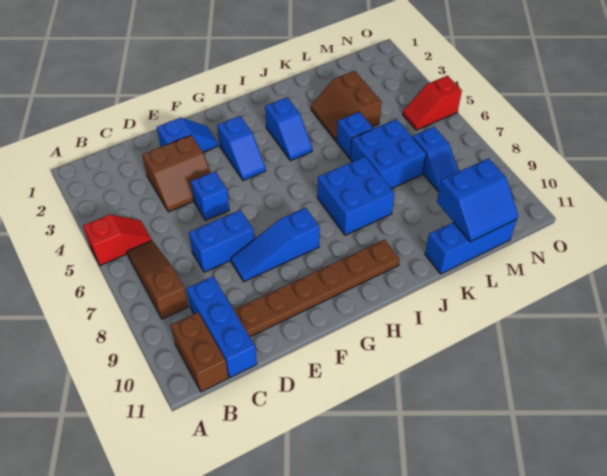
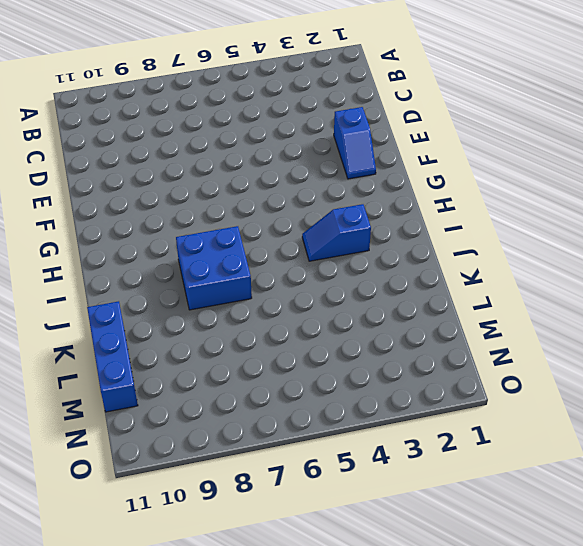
none -> red slope A5:B5 level 1 top A
none -> brown slope B6:B8 level 1 top 8
none -> brown brick B10:B11 level 1

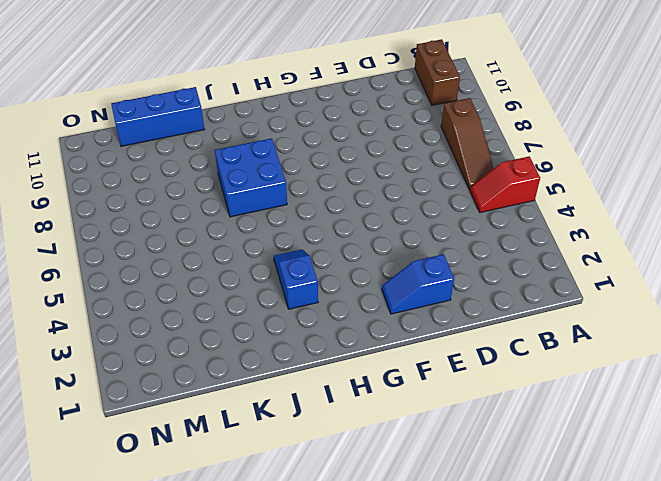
none -> blue brick C9:C11 level 1
none -> brown slope D3:E4 level 1 top 3
none -> blue brick D7:E7 level 1

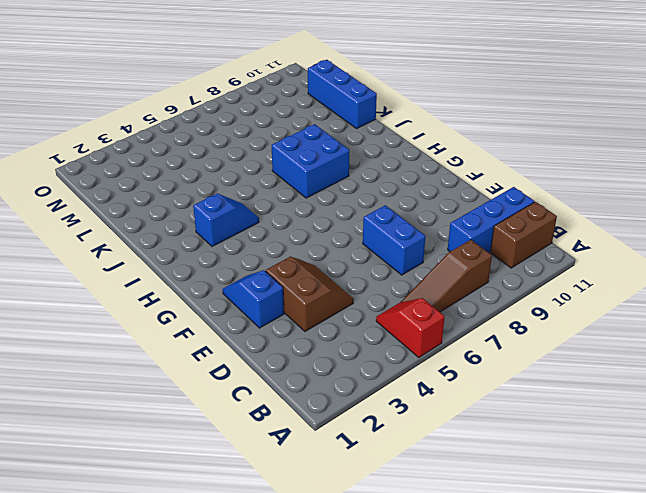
none -> brown plate D10:I10 level 1
none -> blue brick E5 level 1
none -> blue slope E8:G8 level 1 top G

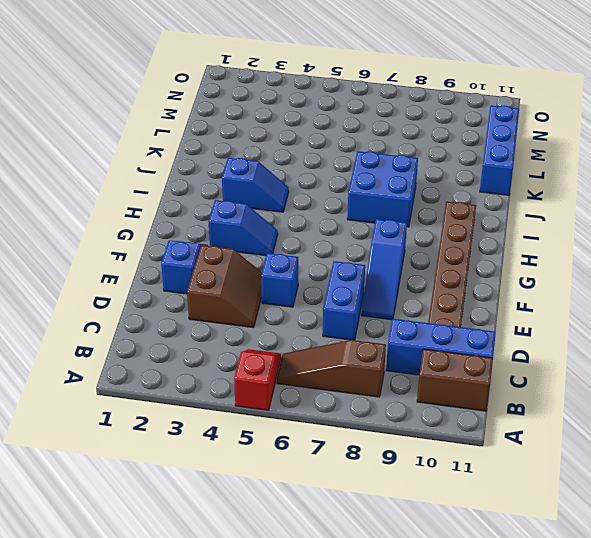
none -> brown slope K3:L4 level 1 top L
none -> blue brick K5 level 1
none -> blue brick K6:L7 level 1

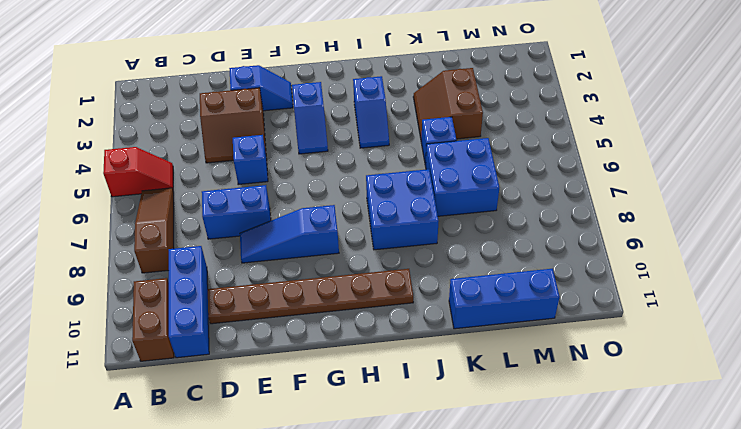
none -> blue slope M7:M8 level 1 top 7
none -> red slope N5:O5 level 1 top O
none -> blue slope L10:M11 level 2 top 10

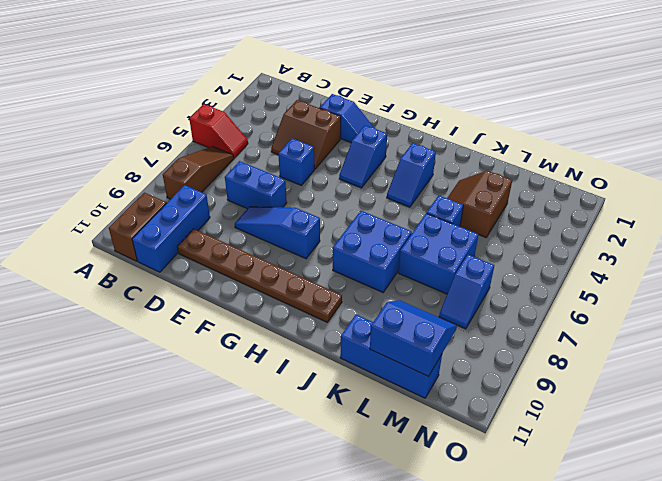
blue slope L10:M11 level 2 top 11 -> blue slope L10:M11 level 2 top 10
none -> red slope N5:O5 level 1 top O

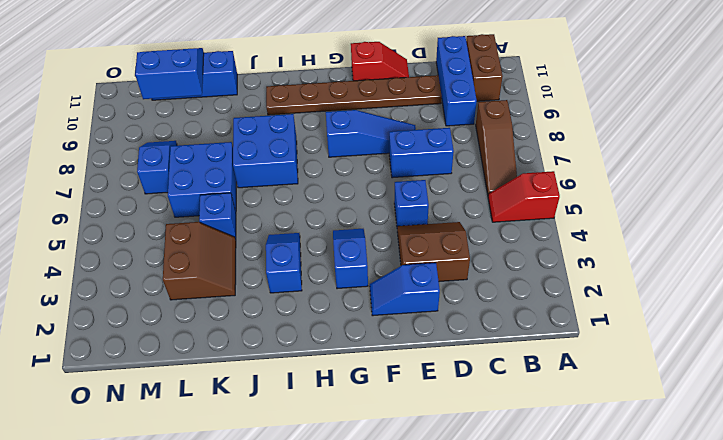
red slope E11:F11 level 1 top F -> red slope N5:O5 level 1 top O

